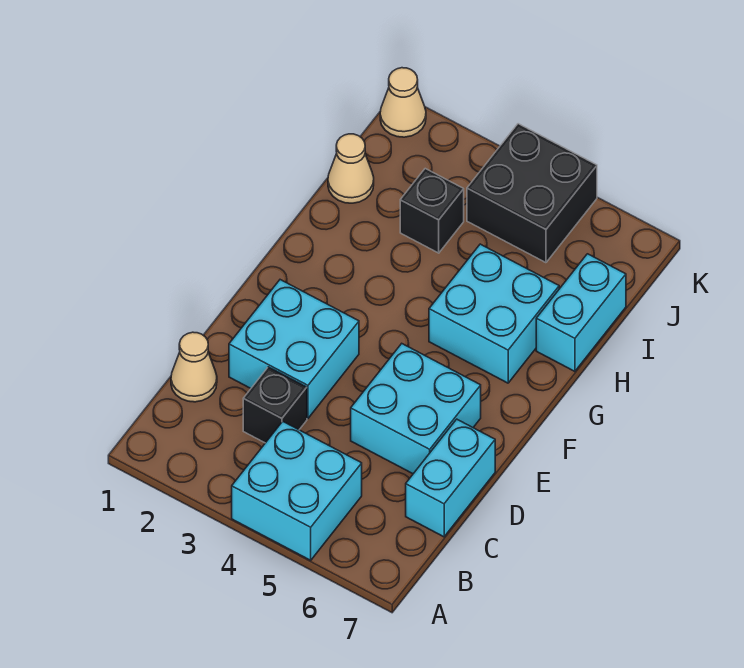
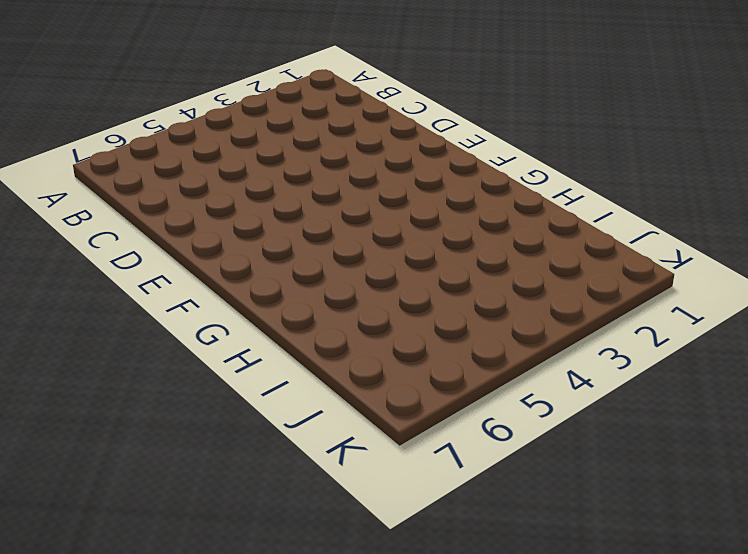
none -> cyan brick A4:B5 level 1
none -> tan cone C1 level 1
none -> black brick C3 level 1

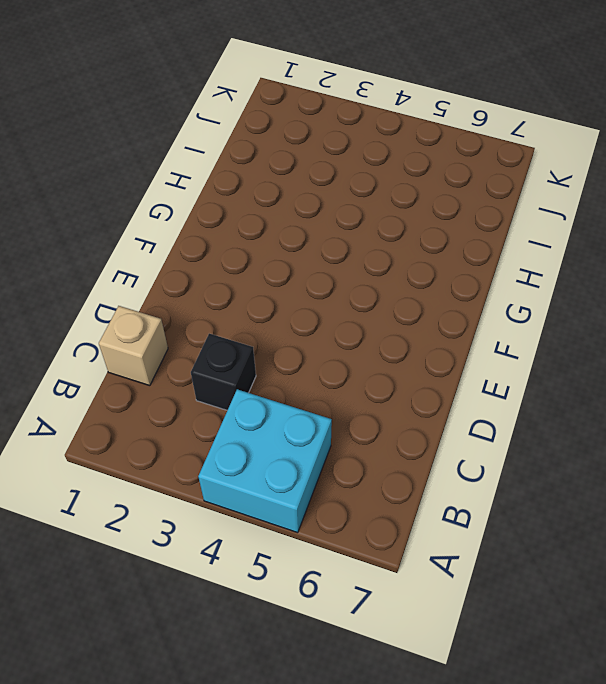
tan brick C1 level 1 -> tan cone C1 level 1
none -> cyan brick C7:D7 level 1
none -> cyan brick D2:E3 level 1
none -> cyan brick D5:E6 level 1

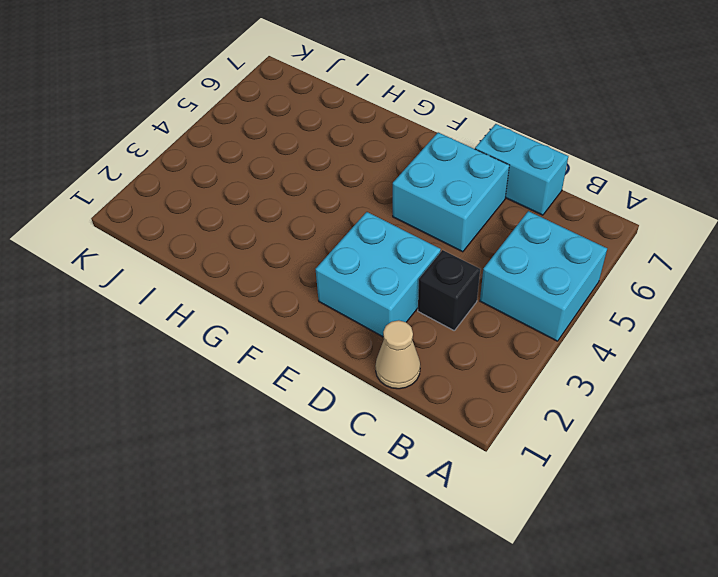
none -> cyan brick G5:H6 level 1
none -> cyan brick H7:I7 level 1
none -> tan cone I1 level 1

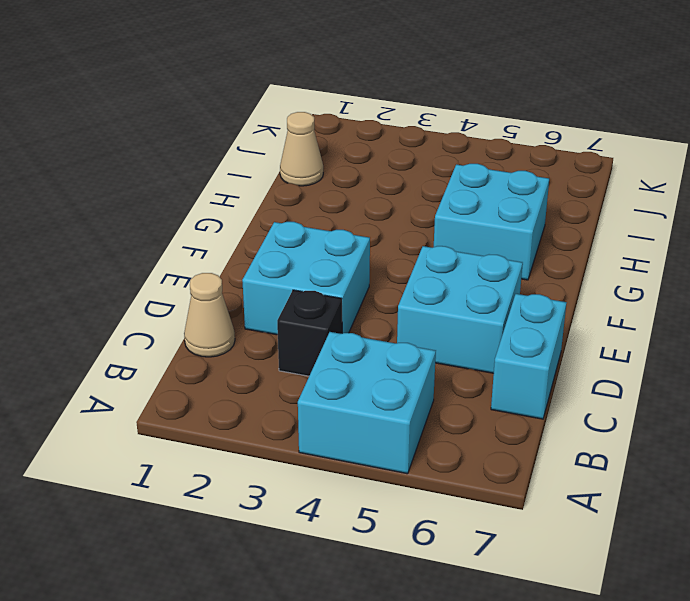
none -> cyan brick H7:I7 level 1
none -> black brick I3 level 1
none -> black brick J4:K5 level 1

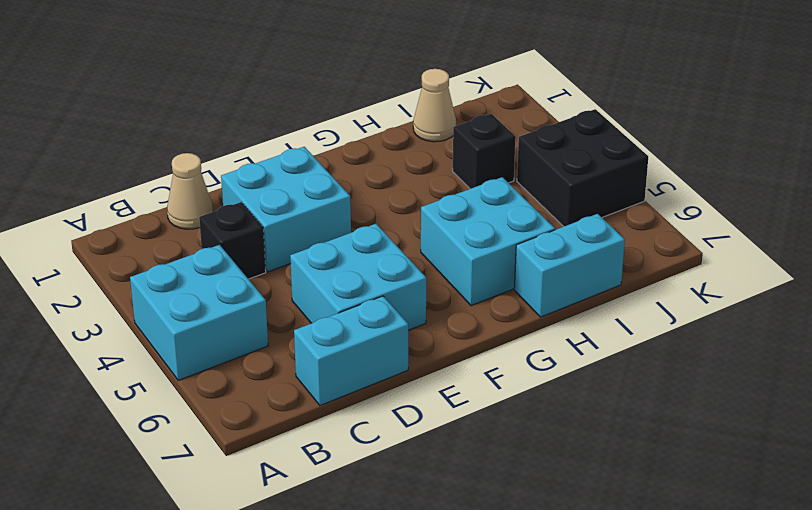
none -> tan cone K1 level 1

